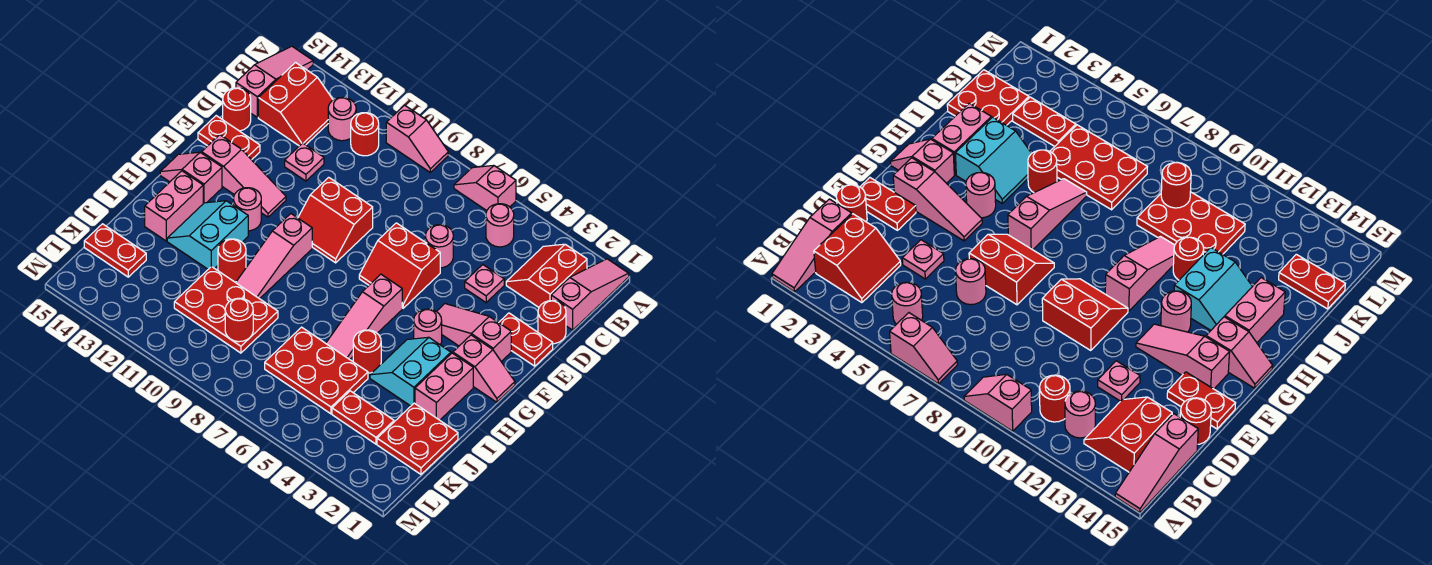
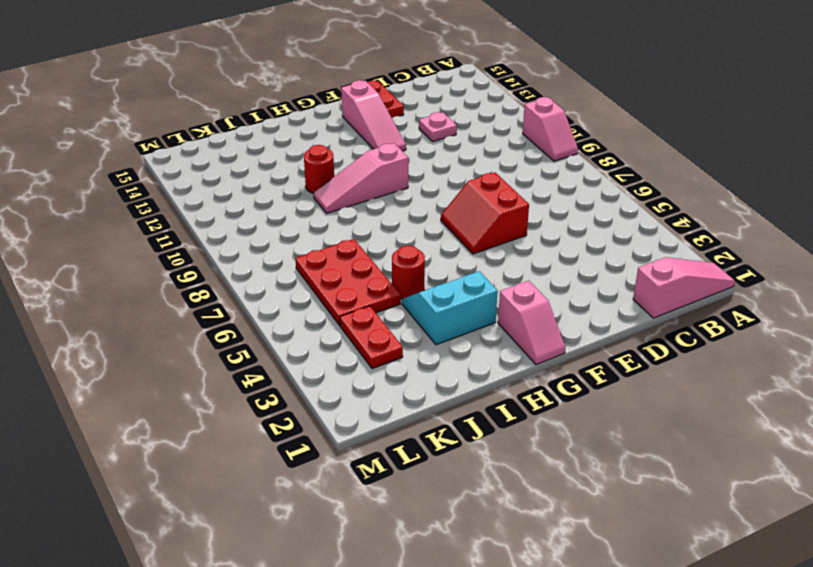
none -> pink slope A6:A7 level 1 top 6
none -> pink slope A15:C15 level 1 top C
none -> red slope B2:C3 level 1 top 2
none -> pink round brick B5 level 1

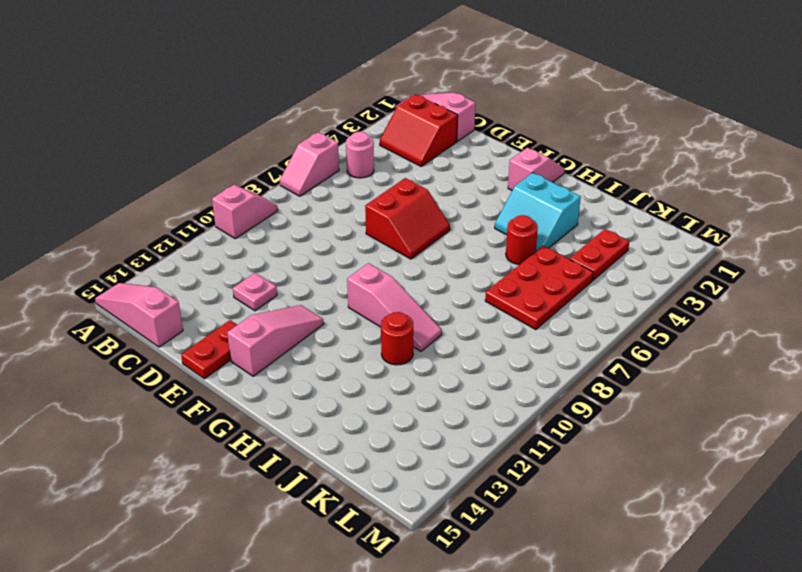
none -> red round brick B11 level 1
none -> pink round brick B12 level 1
none -> red slope B13:C14 level 1 top 14
none -> red round brick D1 level 1

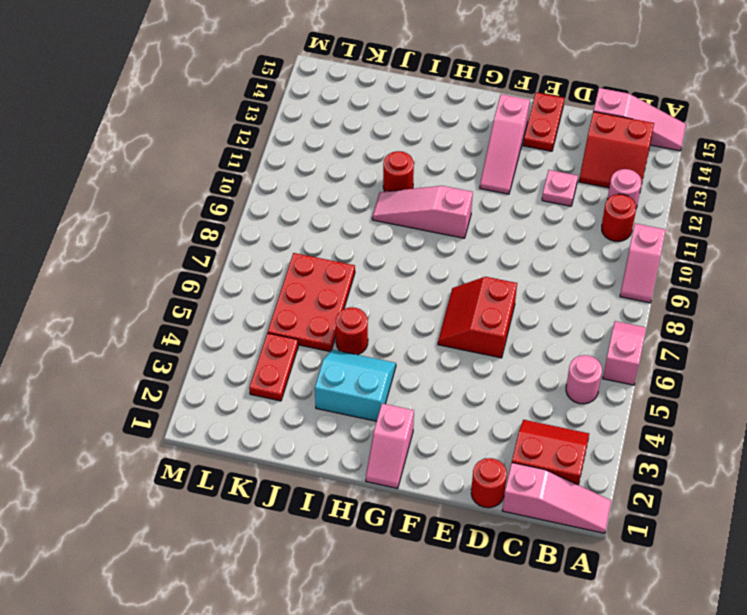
none -> pink plate D4 level 1
none -> pink round brick D6 level 1
none -> red round brick D15 level 1
none -> red plate E1:E2 level 1

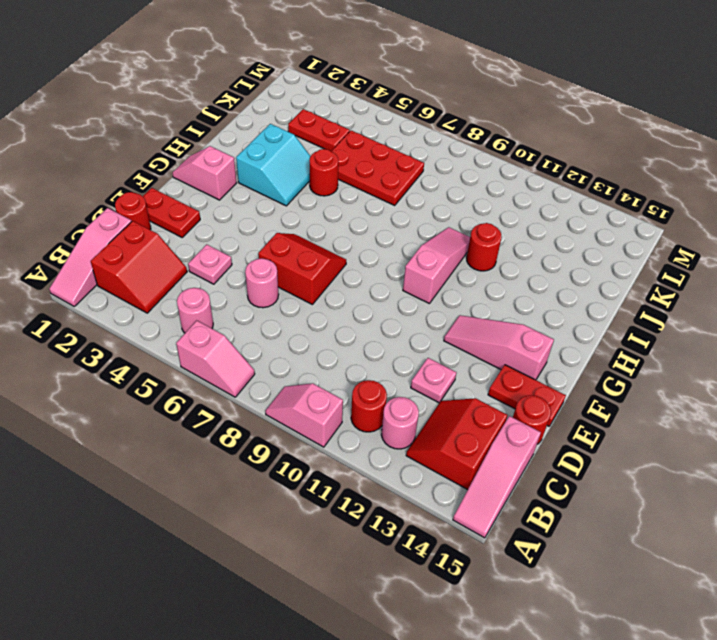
none -> red slope E9:F10 level 1 top E
none -> pink slope F2:F4 level 1 top 2
none -> pink round brick G4 level 1
none -> pink slope G6:I6 level 1 top G

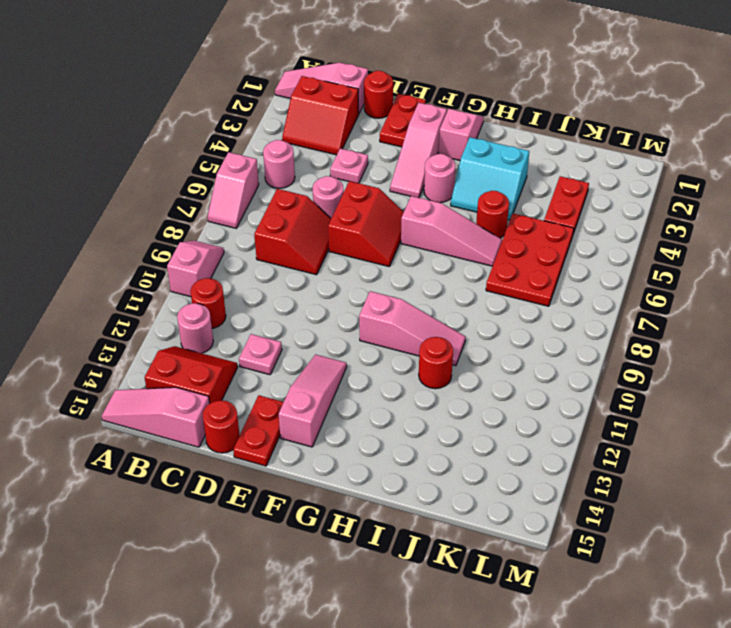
red slope C7:D8 level 1 top C -> red slope E9:F10 level 1 top E
none -> pink round brick G12 level 1
none -> pink slope G14:G15 level 1 top 14
none -> pink brick H2:I2 level 1
none -> cyan slope H12:I13 level 1 top 12

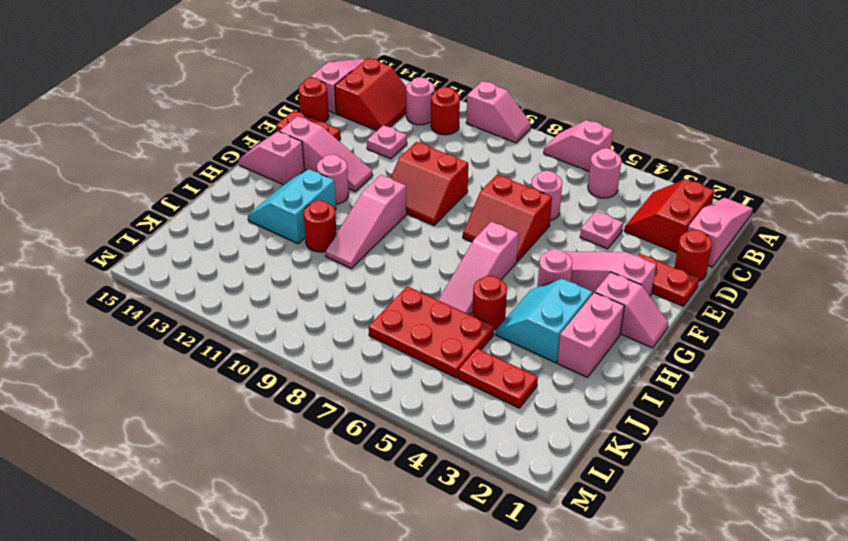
none -> pink brick H14:I14 level 1
none -> red plate J1:K2 level 1
none -> red plate J9:K11 level 1
none -> red plate K14:K15 level 1

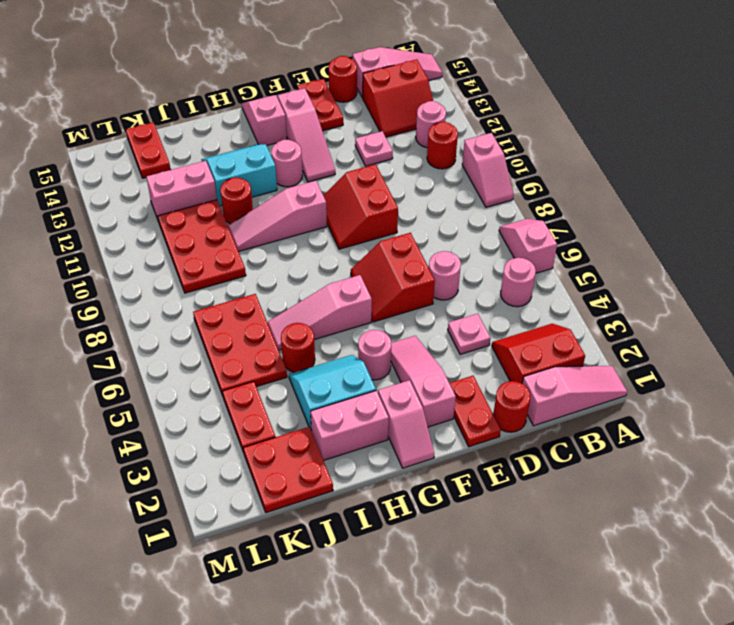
pink brick J12:K12 level 1 -> pink brick H14:I14 level 1
none -> red round brick K9 level 2

